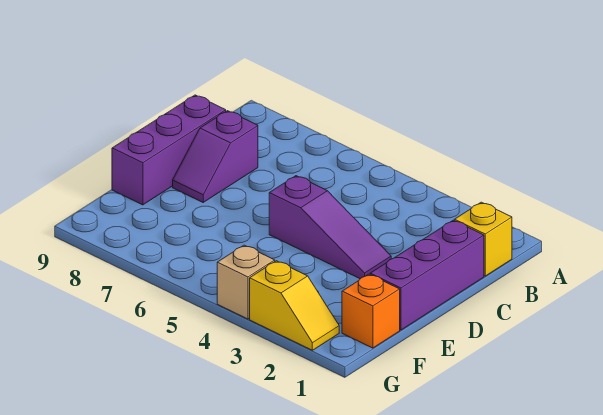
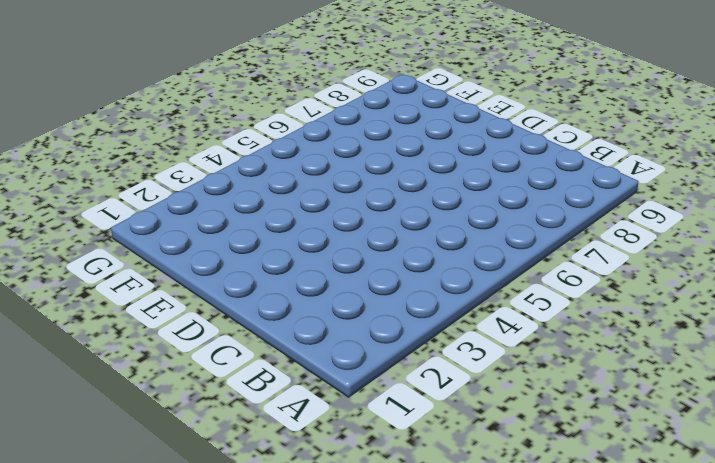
none -> yellow brick B1 level 1
none -> purple brick C1:E1 level 1

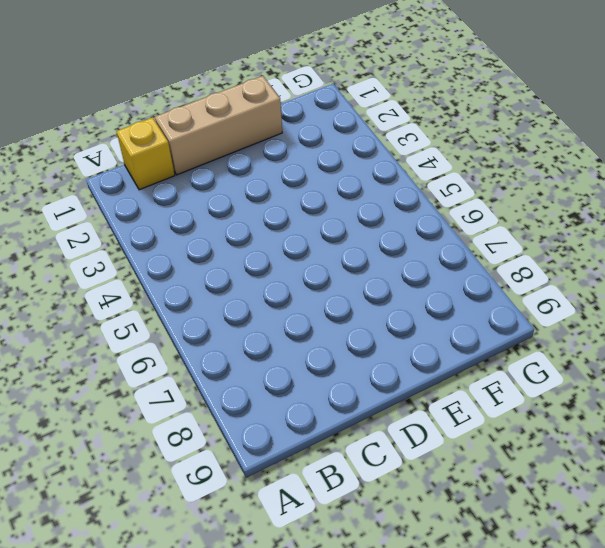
tan brick C1:E1 level 1 -> purple brick C1:E1 level 1
none -> purple slope C8:D8 level 1 top C
none -> purple brick C9:E9 level 1

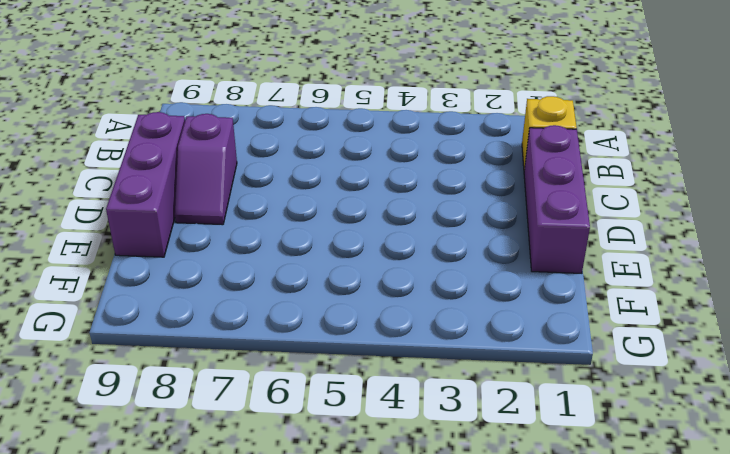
none -> purple slope D3:D5 level 1 top 5
none -> orange brick F1 level 1

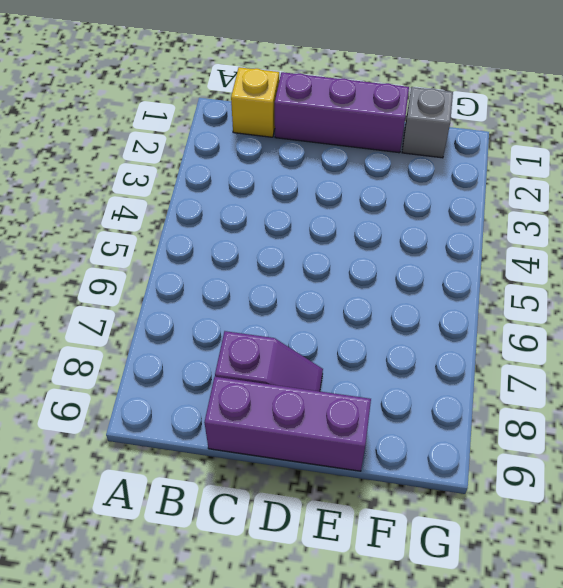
grey brick F1 level 1 -> orange brick F1 level 1
none -> purple slope D3:D5 level 1 top 5
none -> yellow slope G2:G3 level 1 top 3

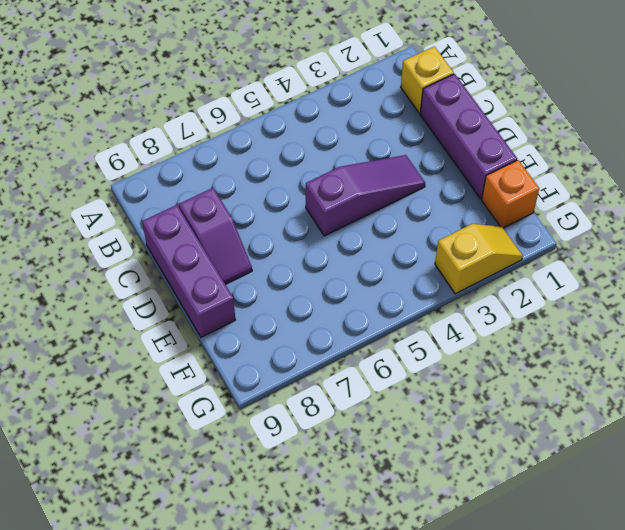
none -> tan brick G4 level 1

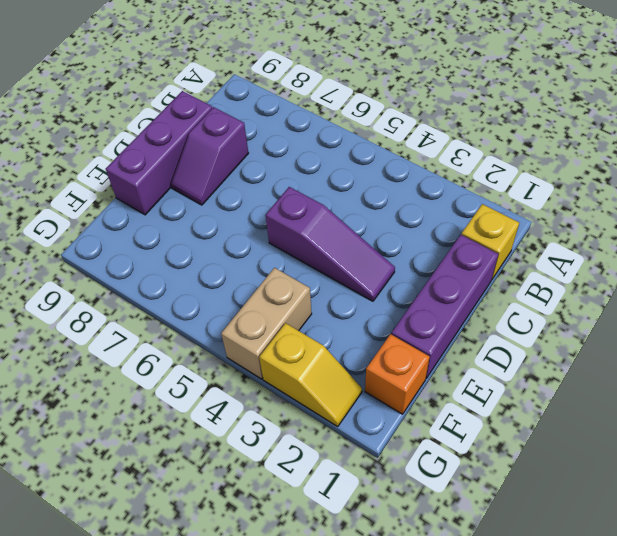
tan brick F4:G4 level 1 -> tan brick G4 level 1

